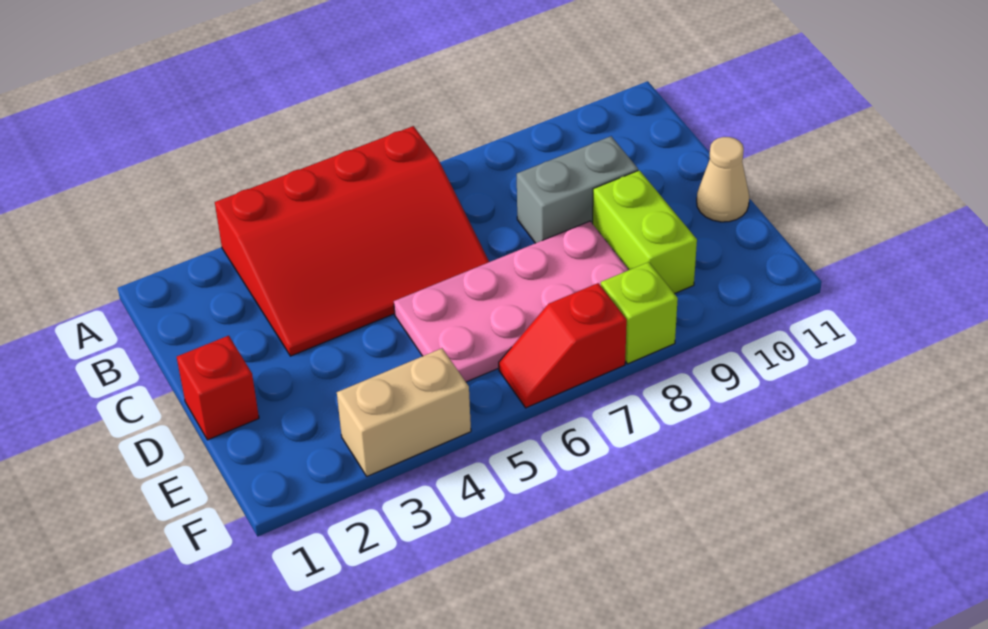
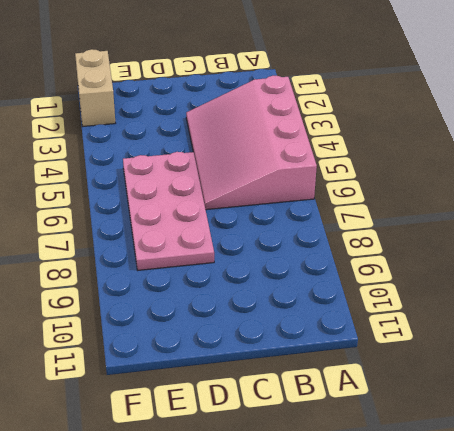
pink slope A3:C6 level 1 top A -> red slope A3:C6 level 1 top A
tan brick F1:F2 level 1 -> tan brick F3:F4 level 1
none -> grey brick C8:C9 level 1
none -> red brick D1 level 1

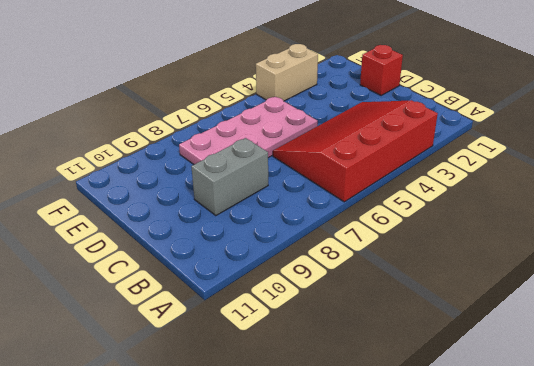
none -> lime brick D9:E9 level 1
none -> tan cone D11 level 1

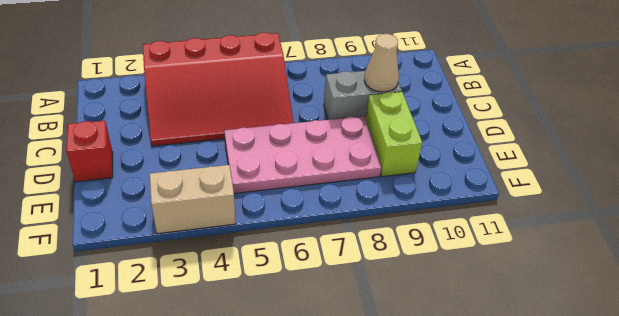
tan cone C9 level 2 -> tan cone D11 level 1
none -> red slope F6:F7 level 1 top 7
none -> lime brick F8 level 1

